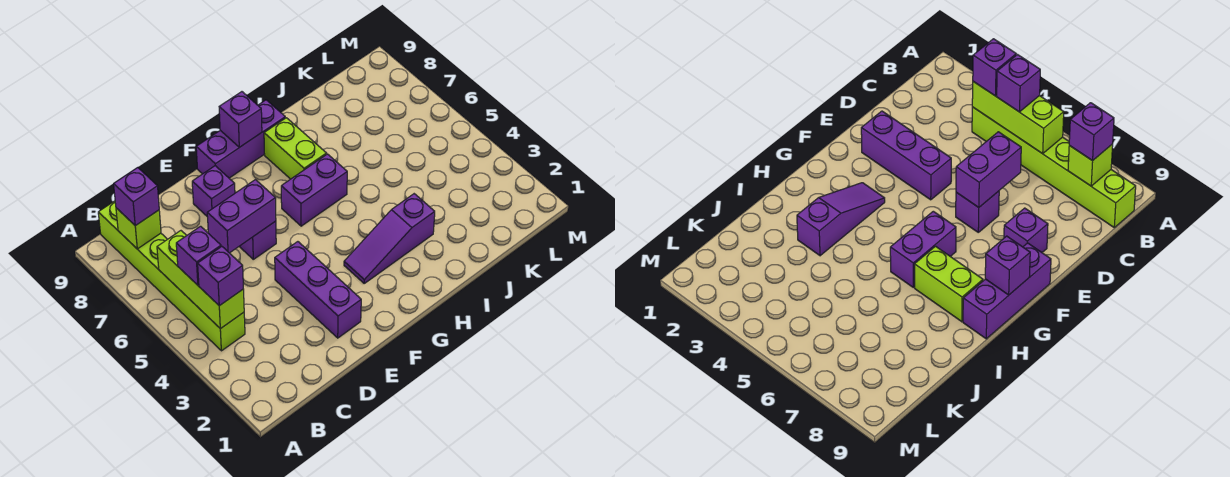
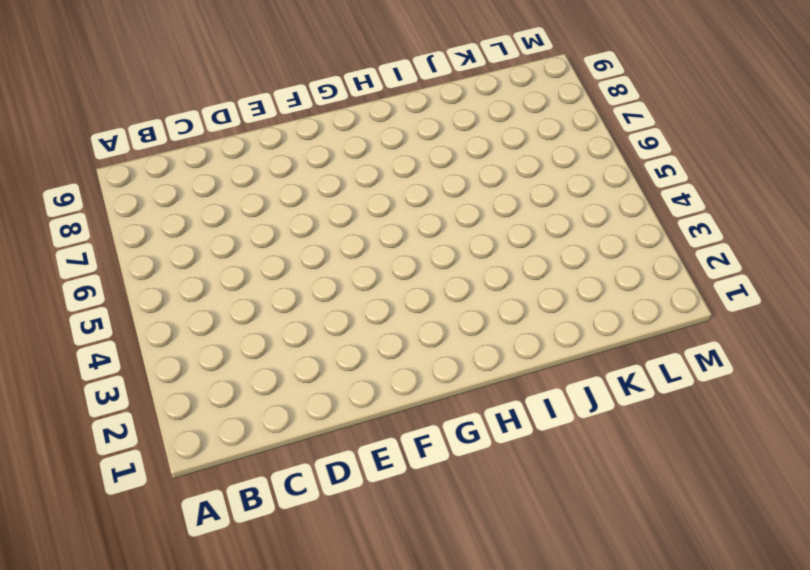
none -> lime brick B4:B9 level 1
none -> purple brick E2:E4 level 1
none -> purple brick E6 level 1

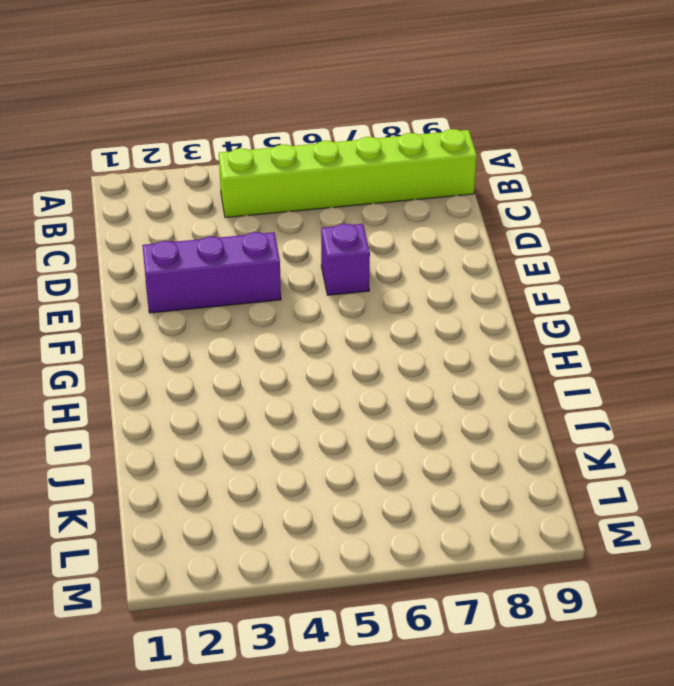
none -> purple brick E8 level 1
none -> purple brick F9:H9 level 1
none -> purple slope G3:I3 level 1 top I

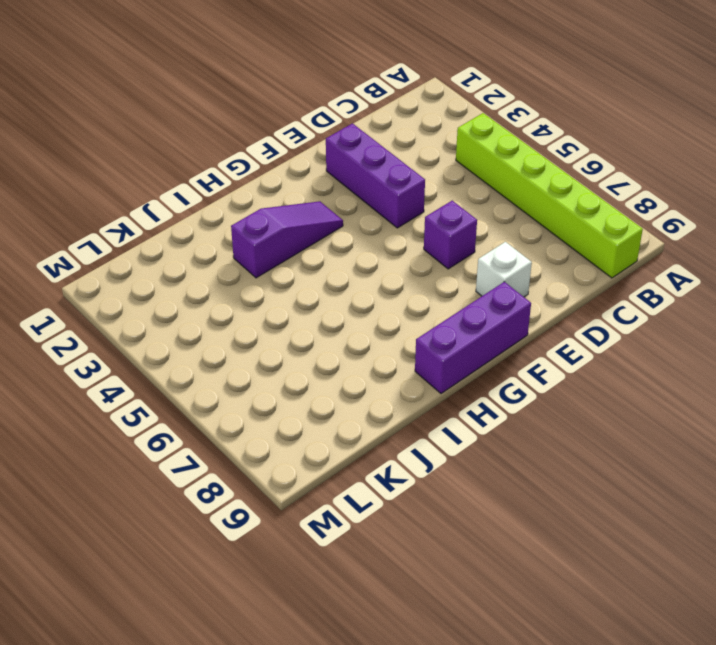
white brick E8 level 1 -> purple brick E8 level 1
none -> purple brick G6:H6 level 1
none -> lime brick H7:H8 level 1
none -> lime brick B4:B6 level 2

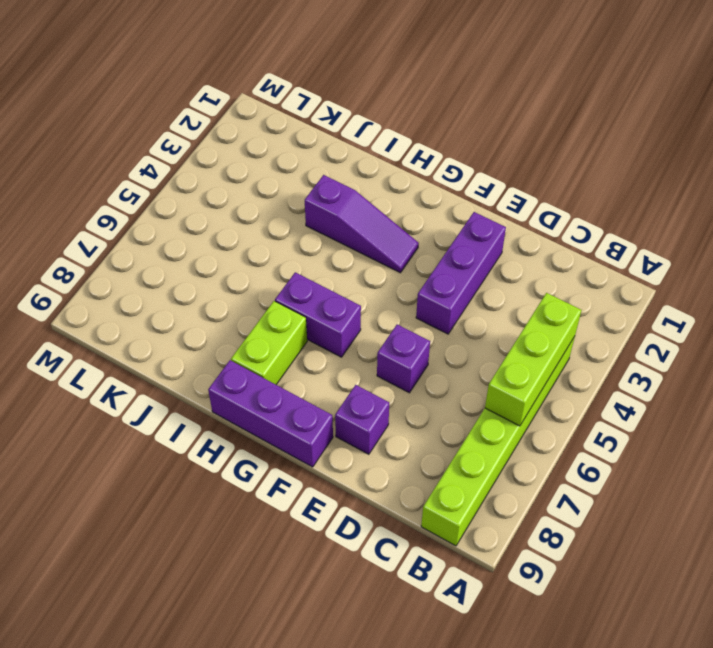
none -> lime brick B8 level 2
none -> purple brick D6:E6 level 2
none -> purple brick G9 level 2

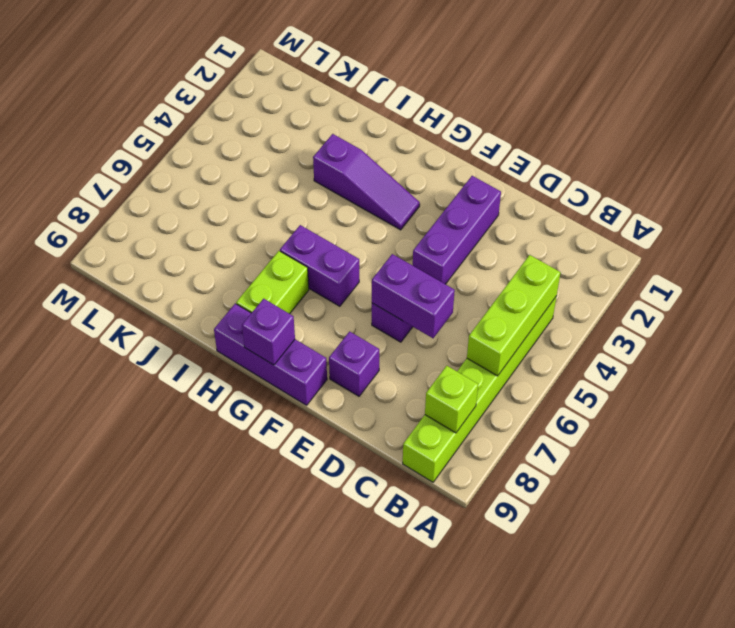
none -> purple brick B4 level 3
none -> purple brick B5 level 3
none -> purple brick B8 level 3

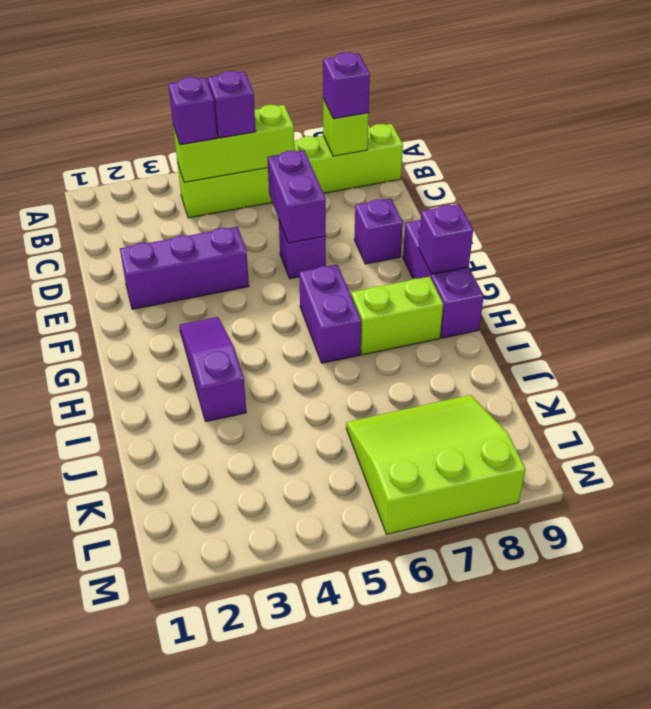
lime slope K6:M8 level 1 top M -> none

